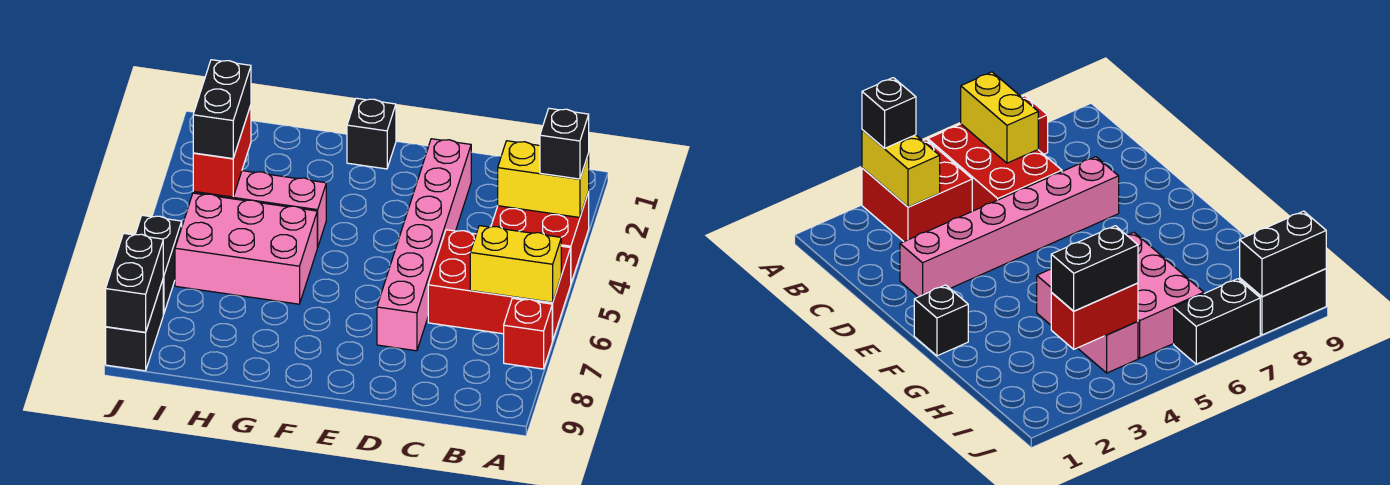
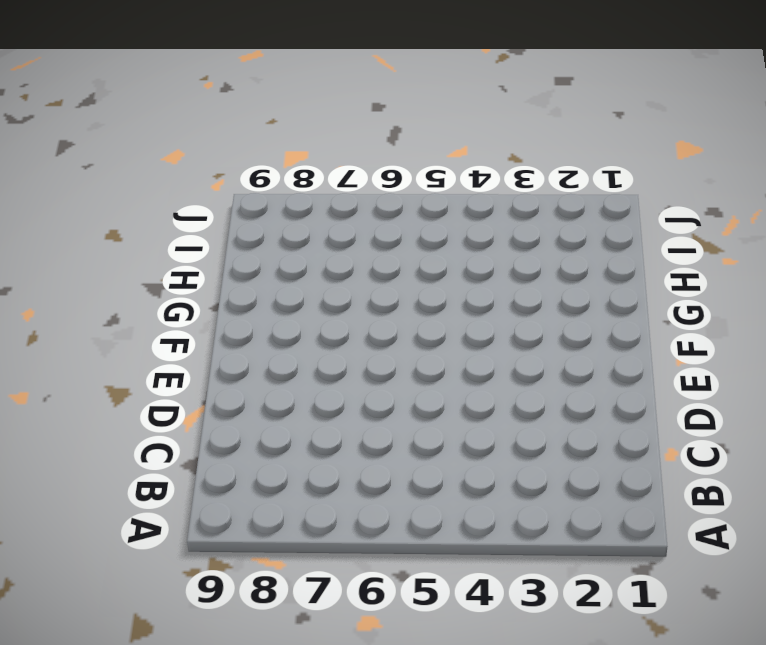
none -> red brick A3:B4 level 1
none -> red brick A5:C6 level 1
none -> red brick A7 level 1

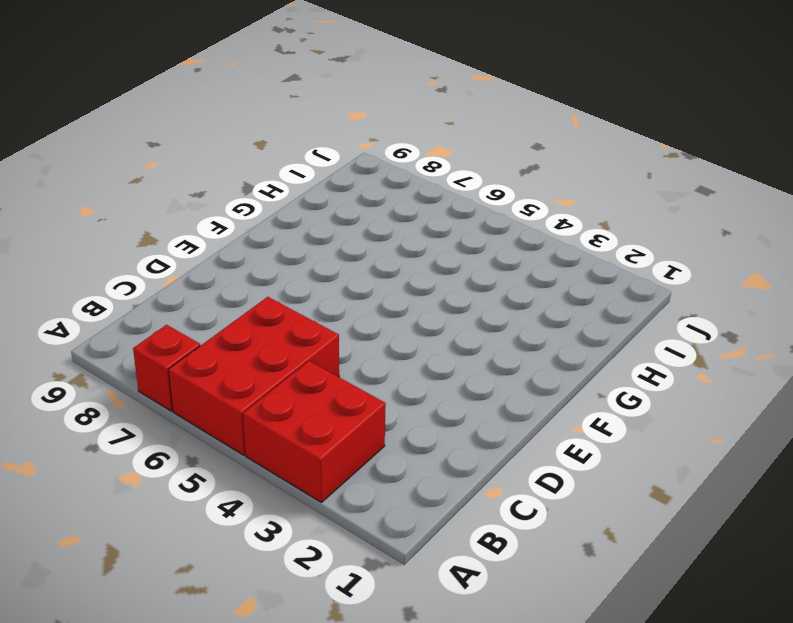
none -> pink brick D2:D7 level 1
none -> black brick F1 level 1
none -> pink brick G4:I4 level 1

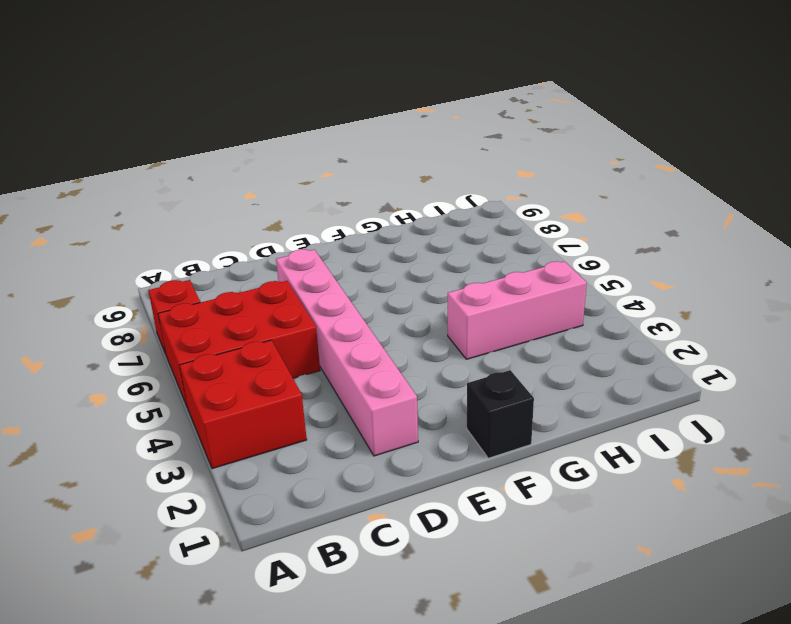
none -> pink brick G5:I6 level 1
none -> black brick J6:J7 level 1
none -> black brick J8:J9 level 1

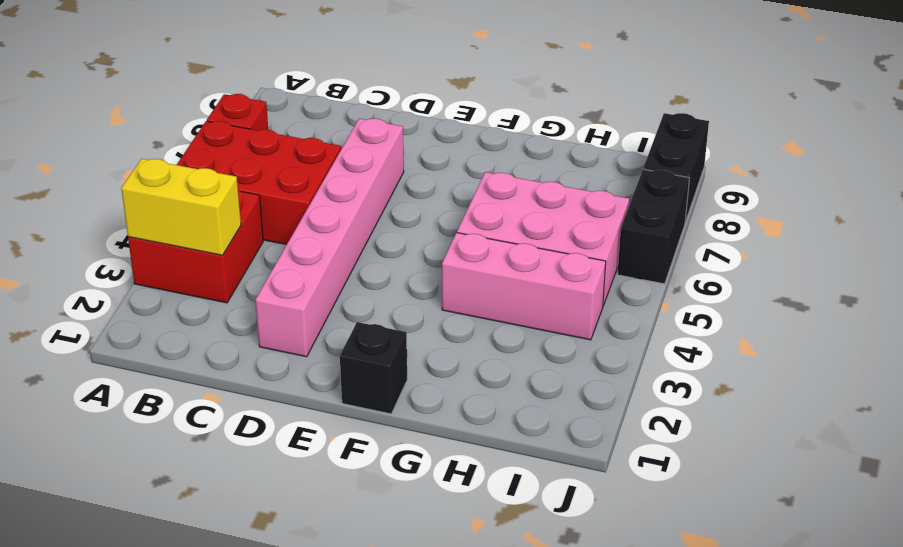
none -> yellow brick A6:B6 level 2
none -> red brick I3:I4 level 2
none -> black brick J8:J9 level 2

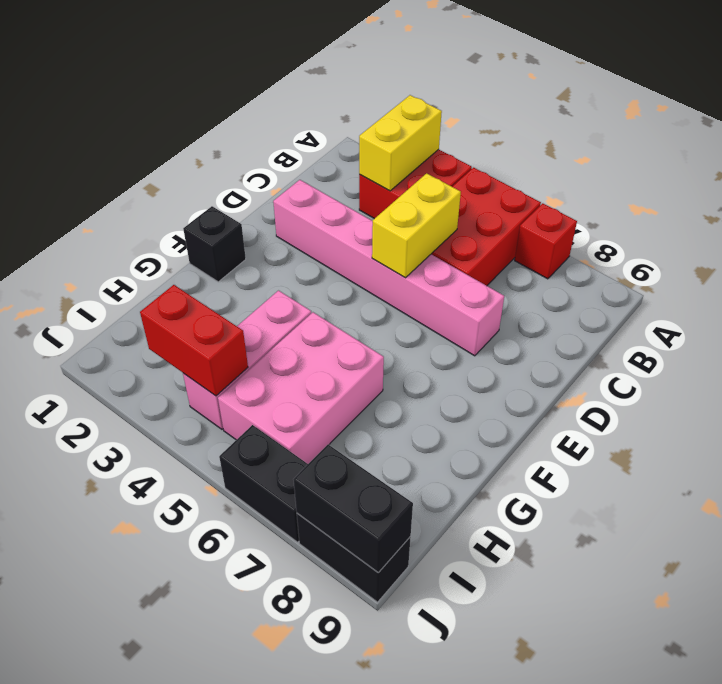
yellow brick C5:D5 level 2 -> yellow brick A6:B6 level 2
none -> black brick A3 level 3
none -> black brick I3:I4 level 3

